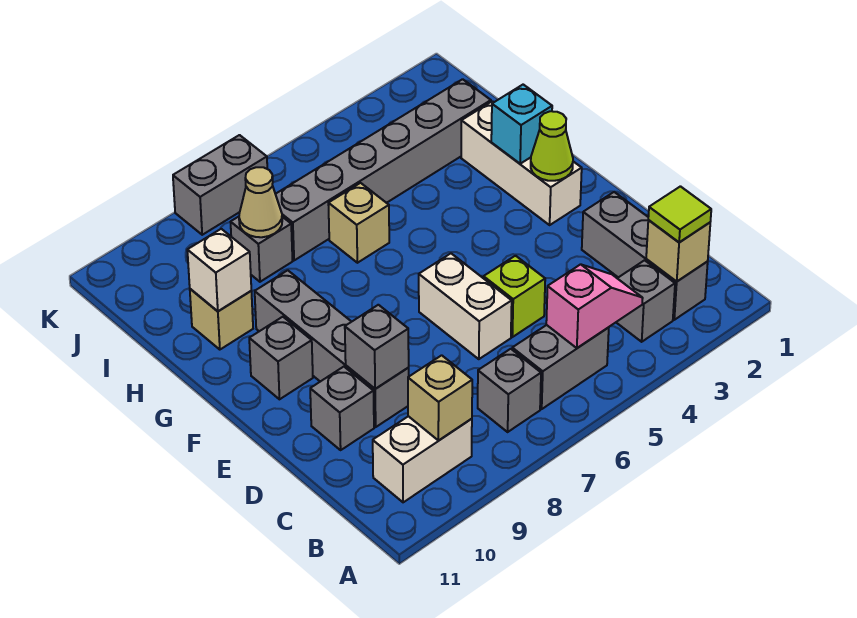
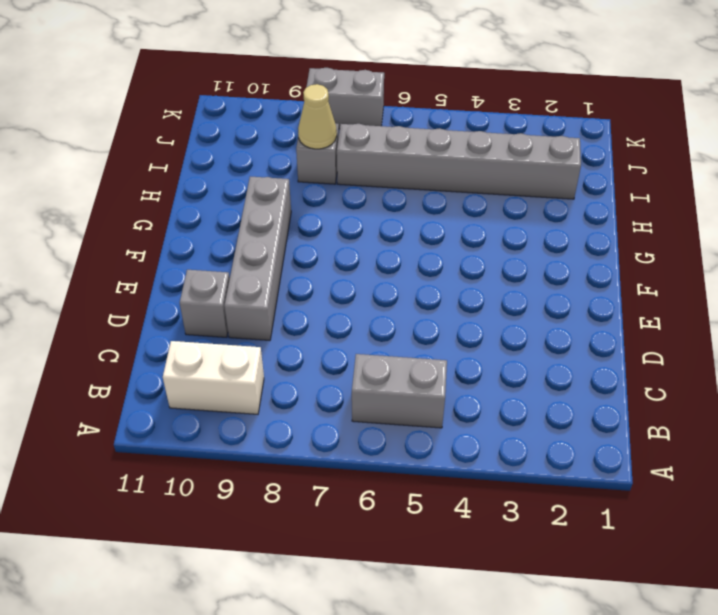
none -> grey brick B2:D2 level 1
none -> grey brick B3 level 1
none -> grey brick B7 level 1

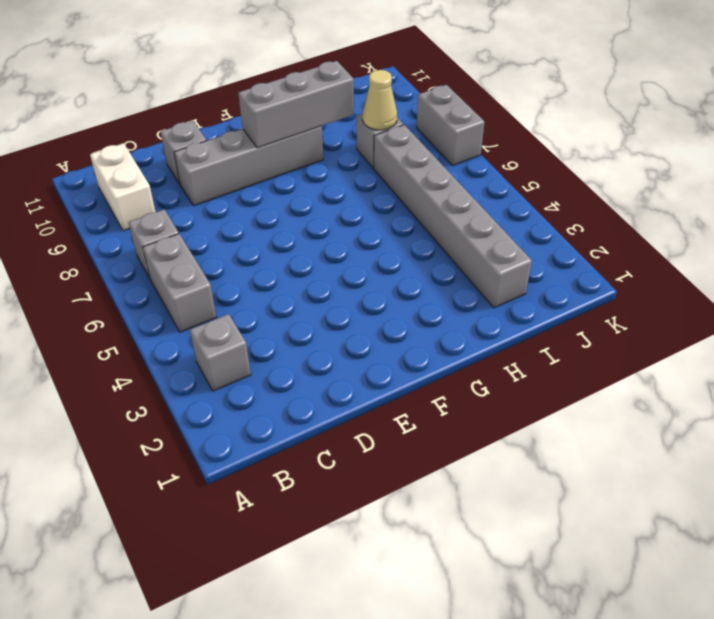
grey brick F9:H9 level 2 -> grey brick B2:D2 level 1
none -> lime brick D5 level 1
none -> white brick D6:E6 level 1
none -> white brick F2:H2 level 1

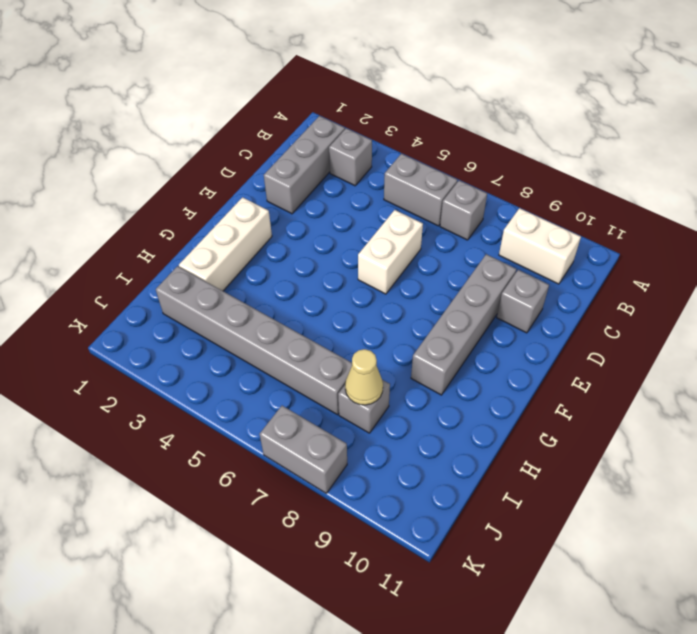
none -> lime brick D5 level 1
none -> grey brick F10 level 1
none -> tan brick H6 level 1

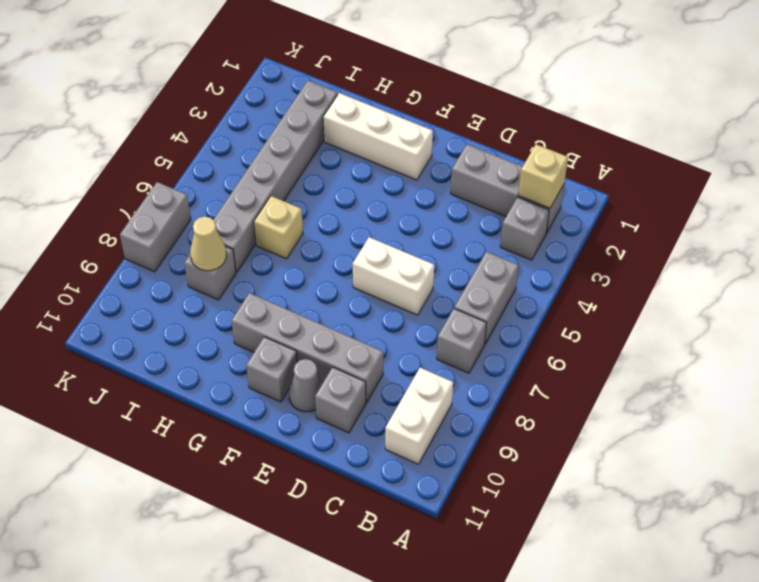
grey cone E10 level 1 -> none
none -> lime brick D5 level 1
none -> tan brick H10 level 1
none -> pink slope B4:B5 level 2 top 5

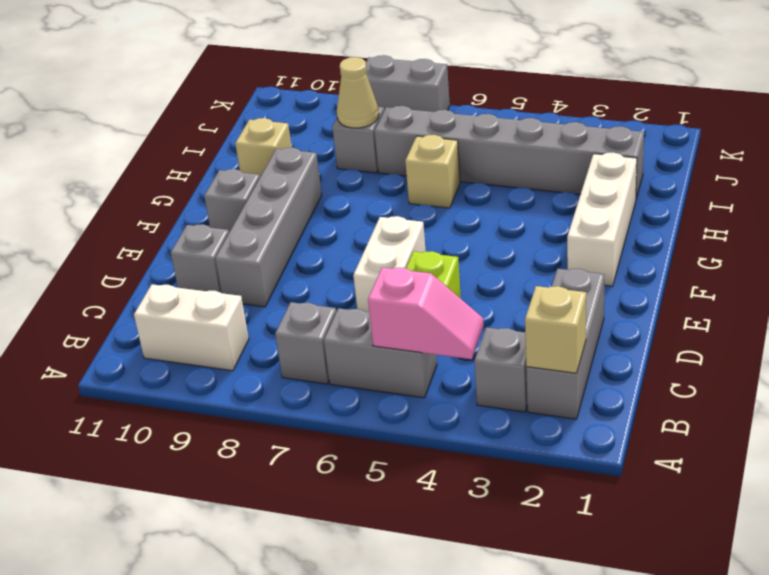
none -> tan brick B9 level 2
none -> grey brick D9 level 2
none -> lime cone F2 level 2

